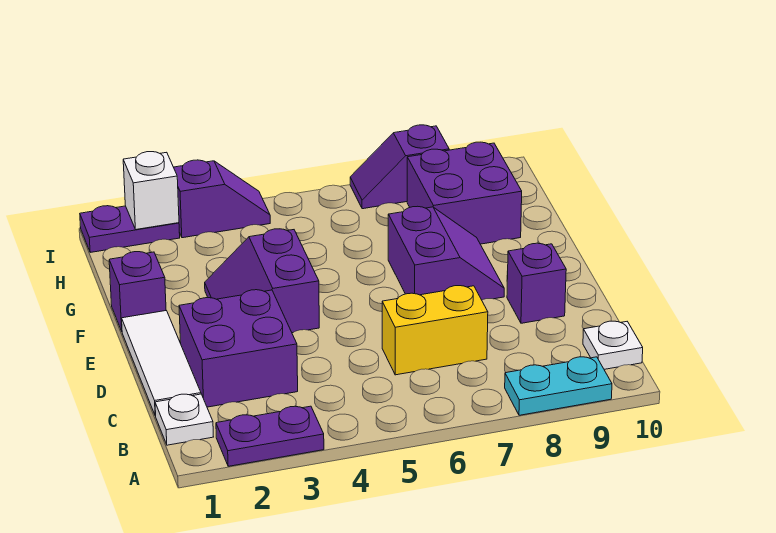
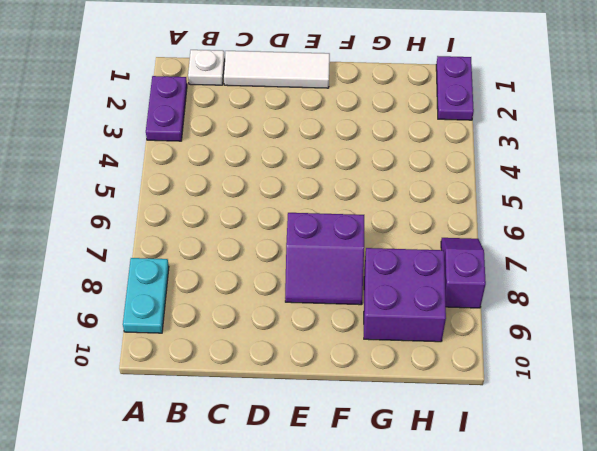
none -> white plate B10 level 1
none -> purple brick C2:D3 level 1
none -> yellow brick C6:C7 level 1

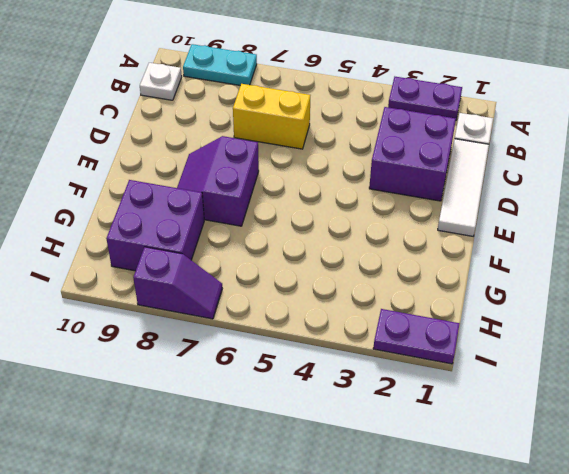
none -> purple brick D9 level 1
none -> purple slope E3:F4 level 1 top 4
none -> purple brick F1 level 1

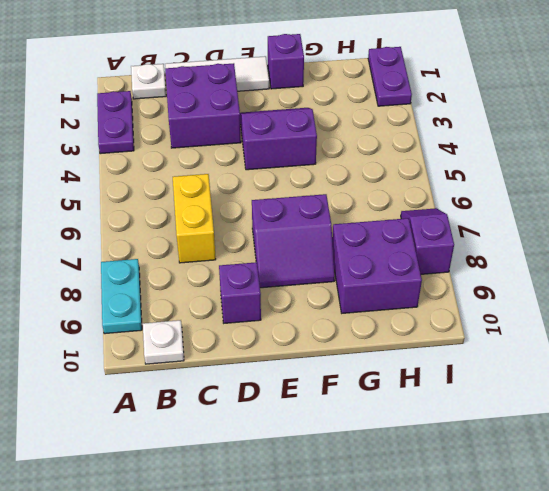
none -> purple slope I3:I4 level 1 top 3
none -> white brick I2 level 2

